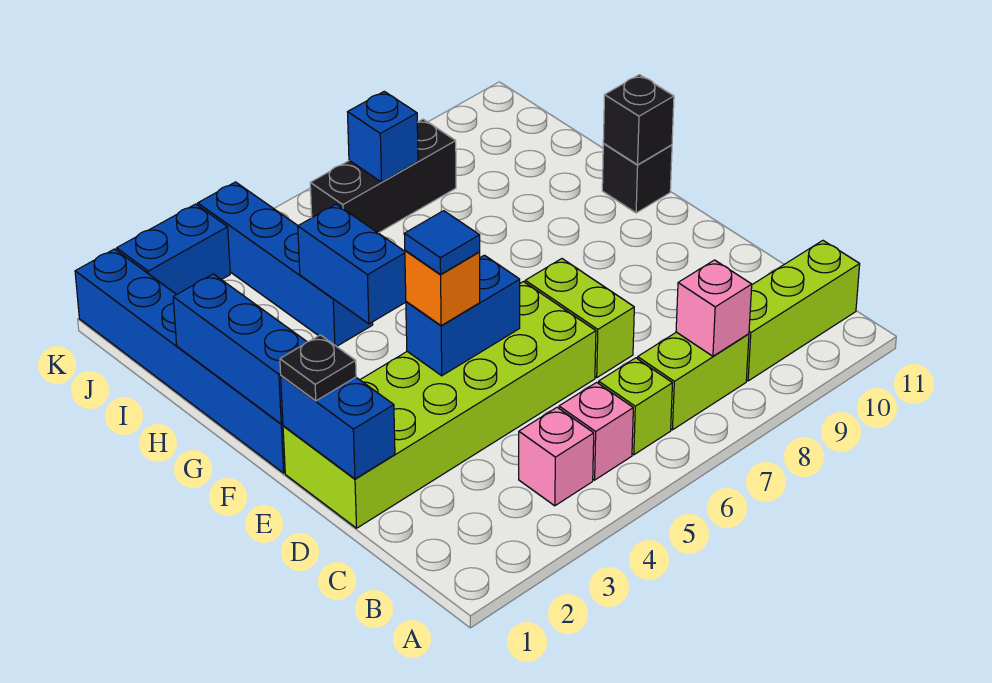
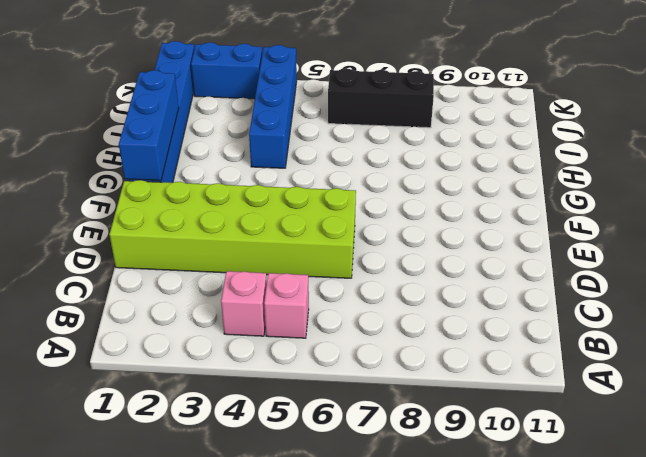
none -> lime brick B6 level 1
none -> lime brick B7:B8 level 1
none -> lime brick B9:B11 level 1

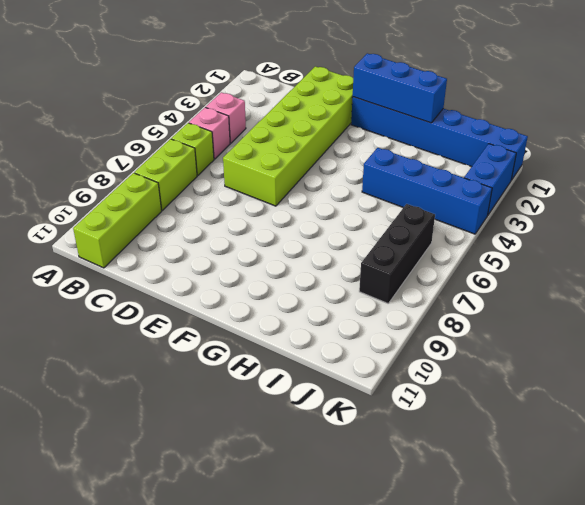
none -> lime brick D7:E7 level 1
none -> black brick G11 level 1
none -> pink brick B8 level 2

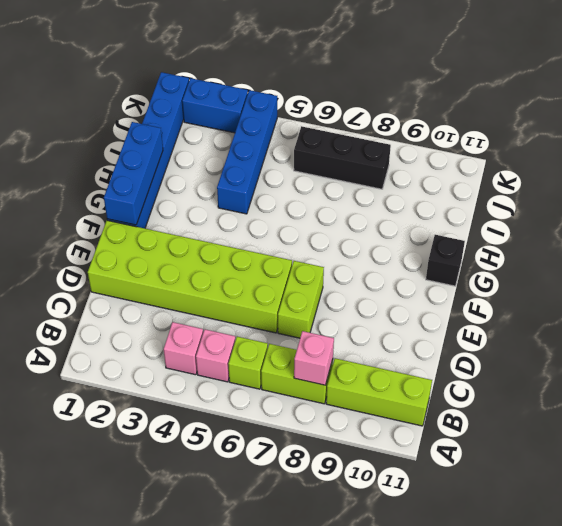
none -> blue brick D1:E1 level 2
none -> blue brick E4:E5 level 2
none -> blue brick G4:H4 level 2

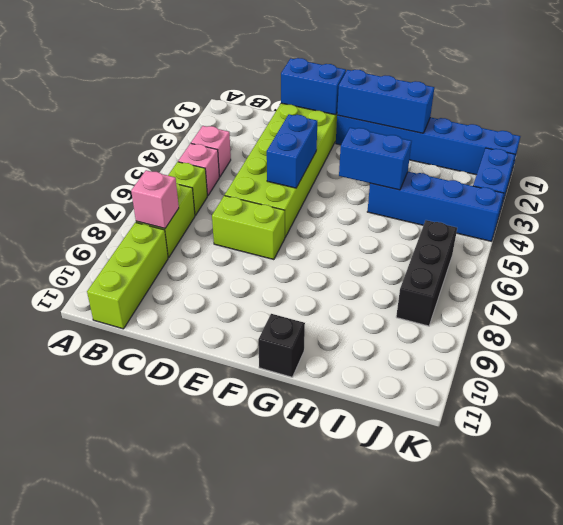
none -> black brick G11 level 2
none -> blue brick J7 level 2
none -> black plate E1 level 3

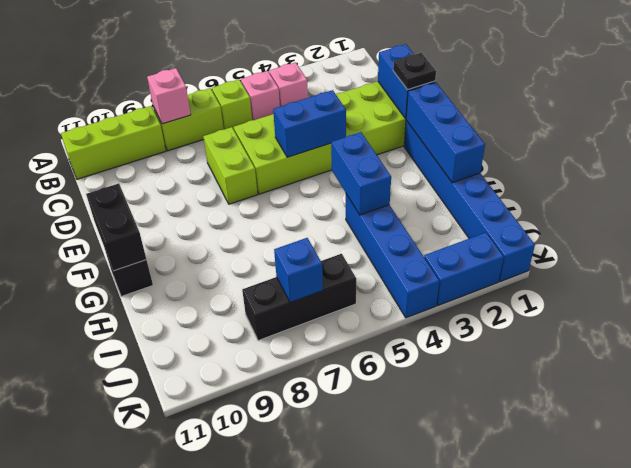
black brick F11:G11 level 2 -> black brick G11 level 2
none -> orange brick E4 level 3
none -> blue tile E4 level 4

